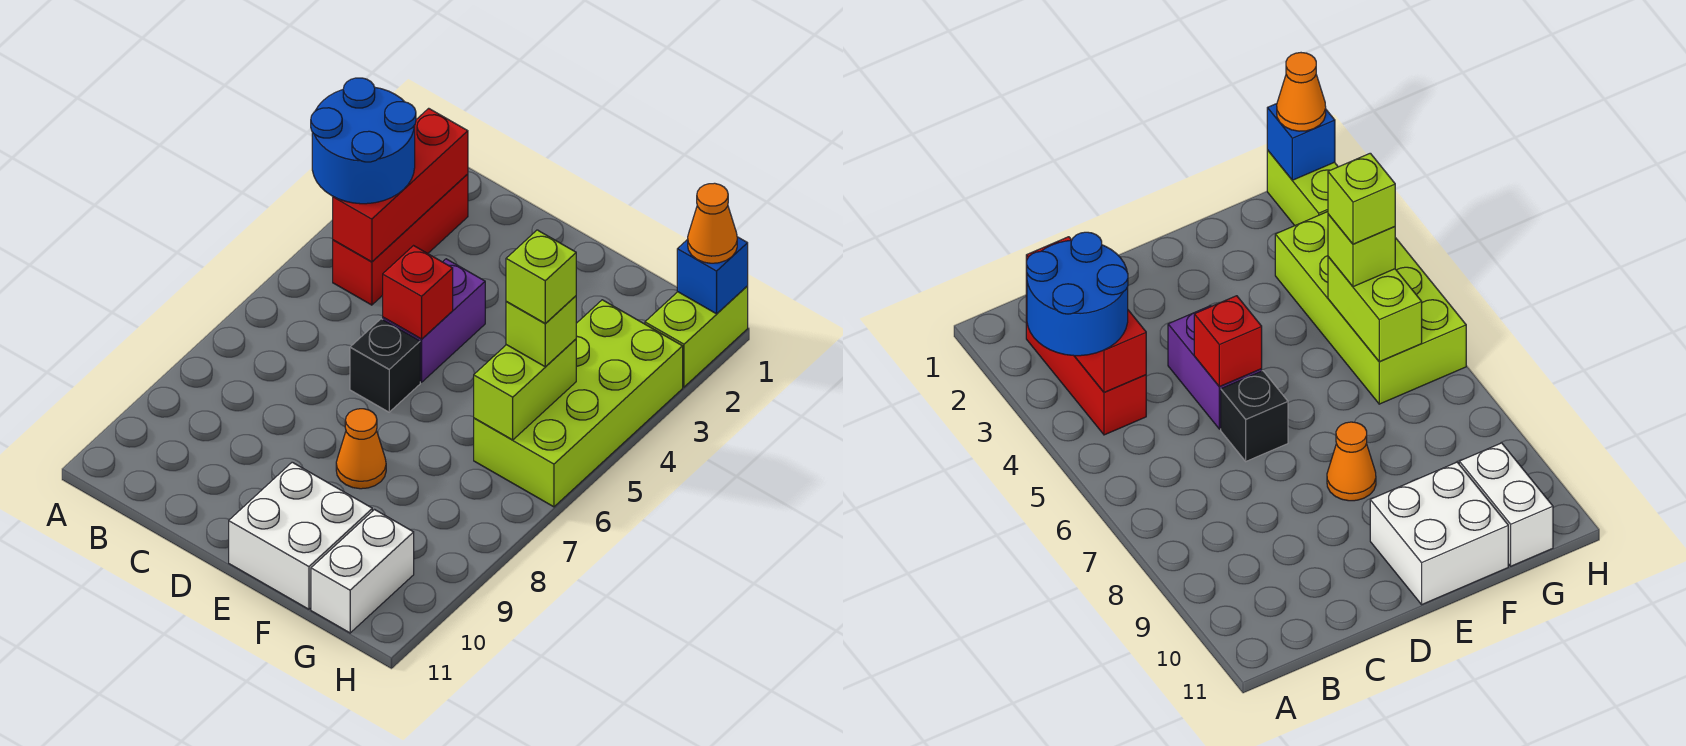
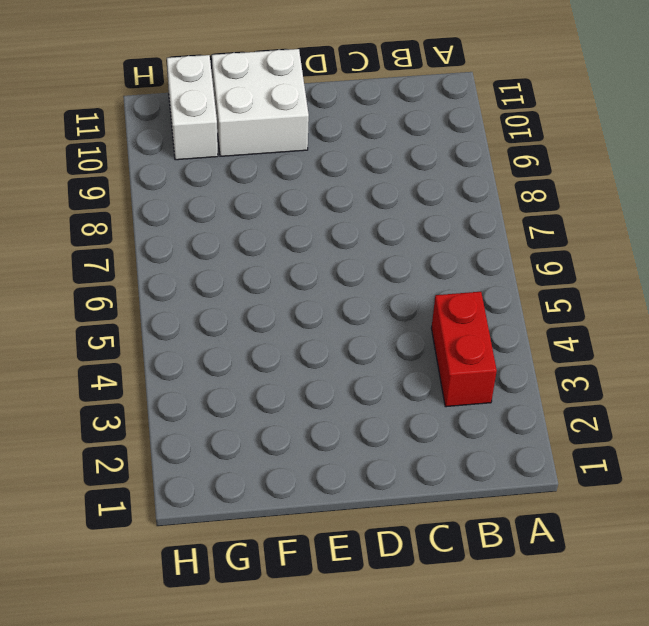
red brick B3:B4 level 1 -> red brick B2:B4 level 1
none -> purple brick D4:D5 level 1
none -> black brick D6 level 1
none -> orange cone E8 level 1

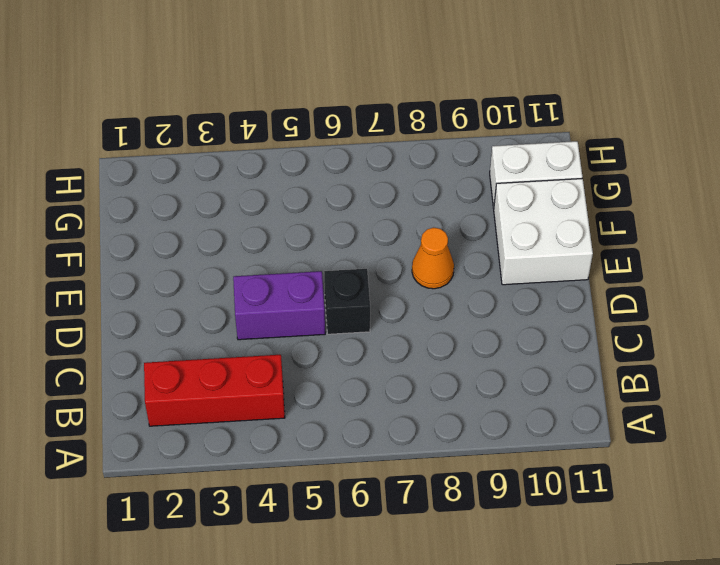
none -> lime brick G3:H6 level 1
none -> lime brick H1:H2 level 1
none -> red brick B2:B4 level 2

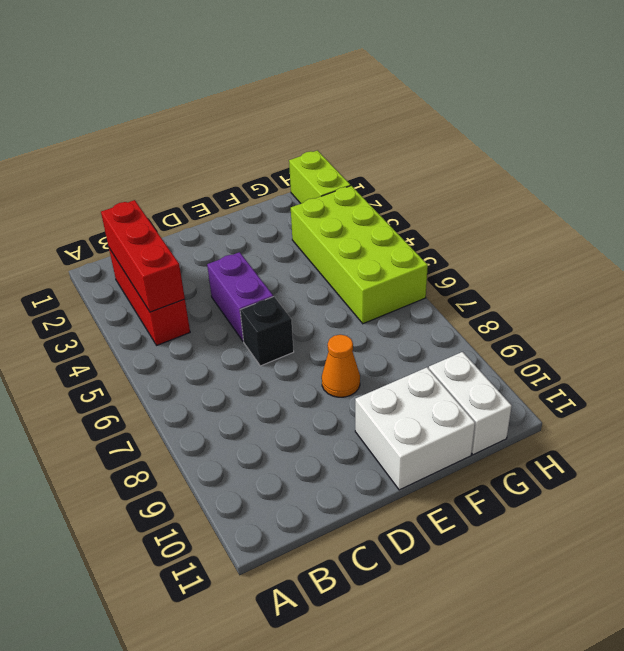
none -> red brick D5 level 2
none -> lime brick G5:G6 level 2
none -> blue brick H1 level 2

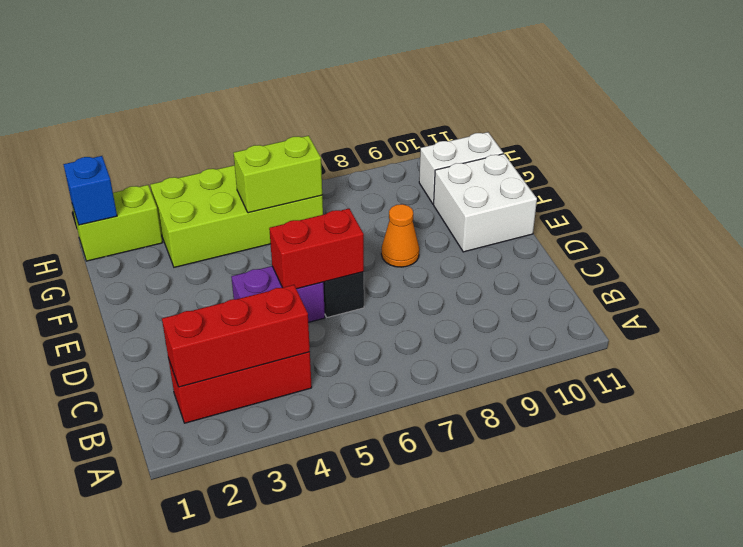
red brick D5:D6 level 2 -> red brick D5 level 2
none -> blue round brick A3:B4 level 3
none -> lime brick G5 level 3
none -> orange cone H1 level 3

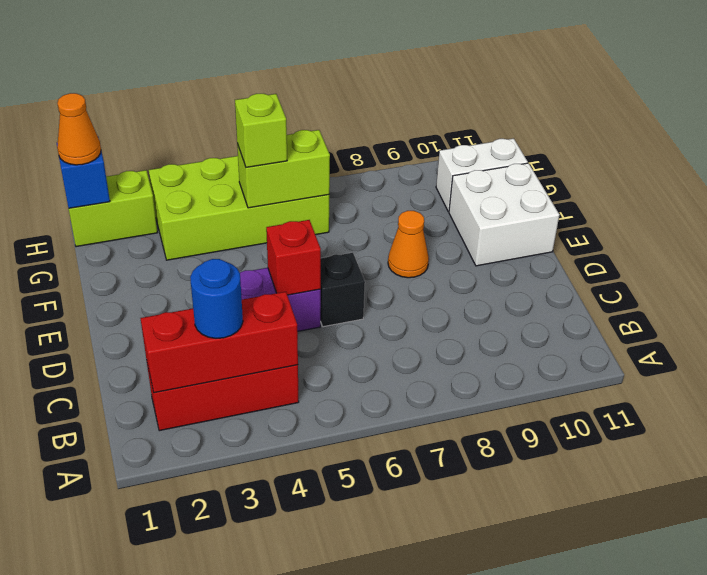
blue round brick B3 level 3 -> blue round brick A3:B4 level 3
none -> lime brick G5 level 4

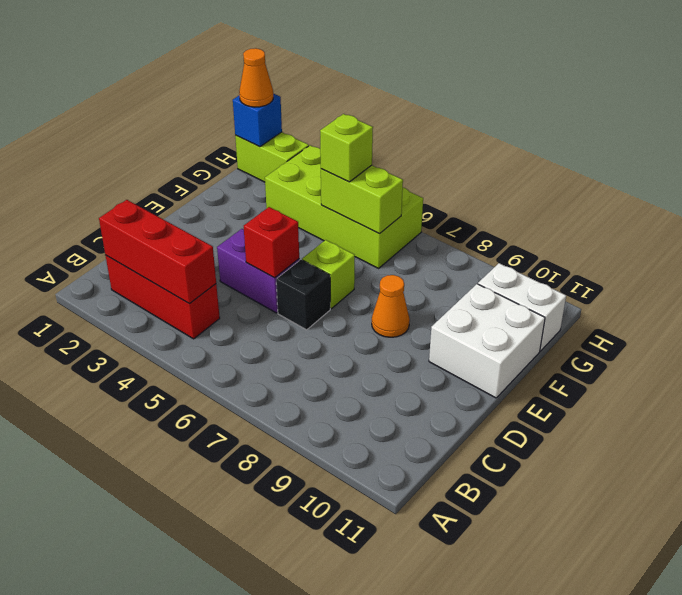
lime brick E6 level 1 -> lime brick G5 level 4
none -> blue round brick A3:B4 level 3

